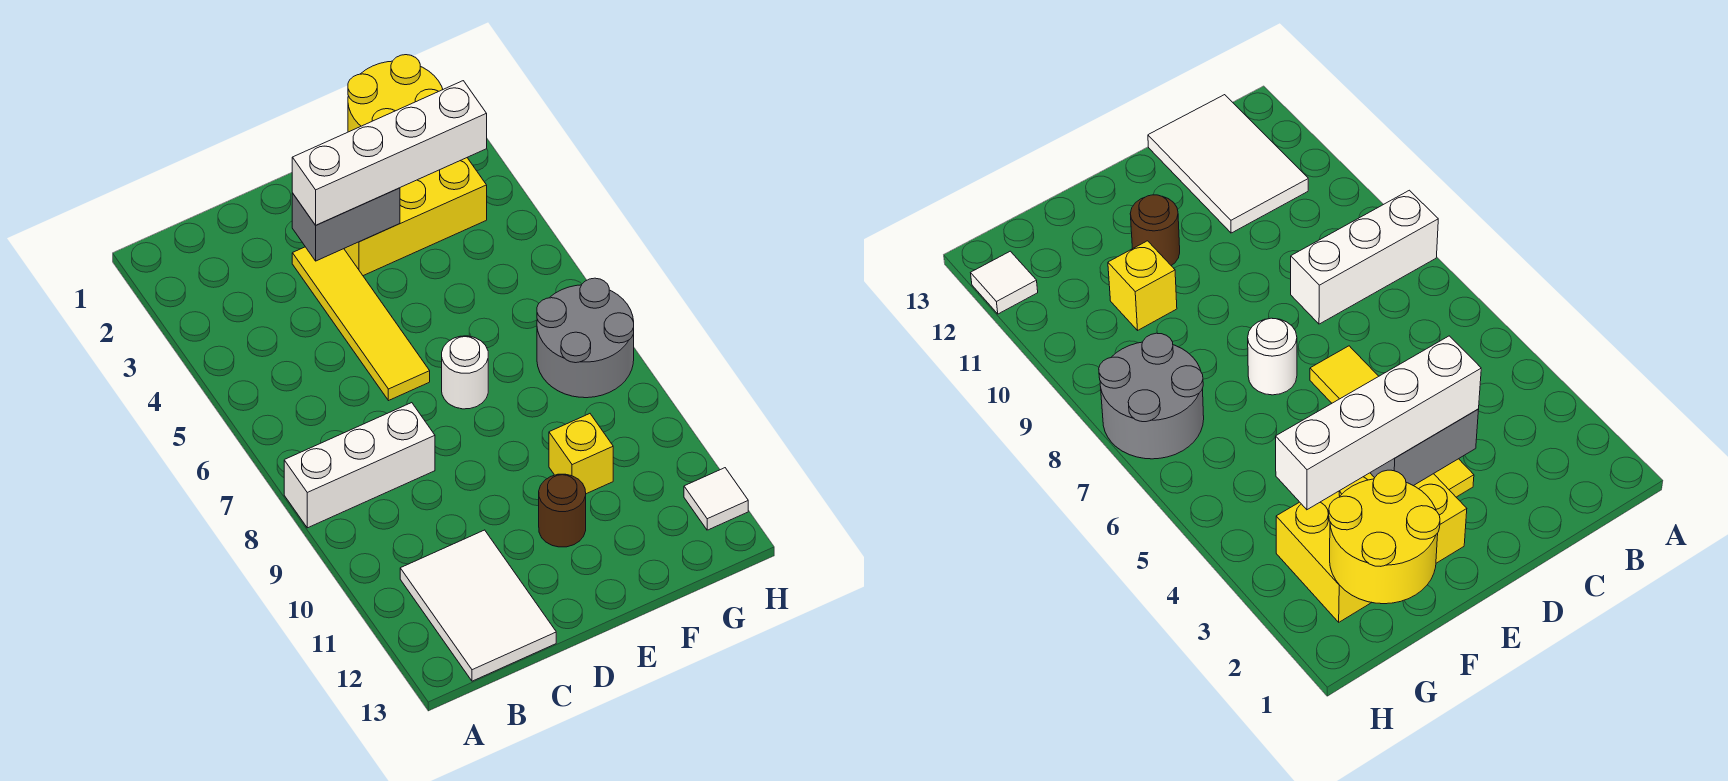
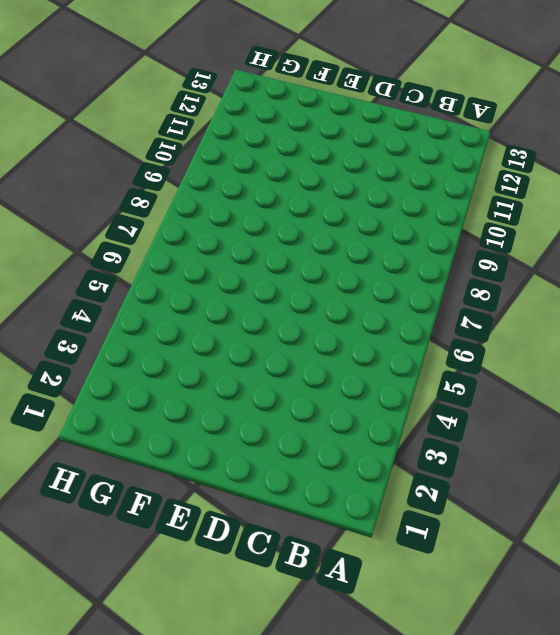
none -> white brick A8:C8 level 1
none -> white tile B11:C13 level 1
none -> yellow tile D3:D6 level 1

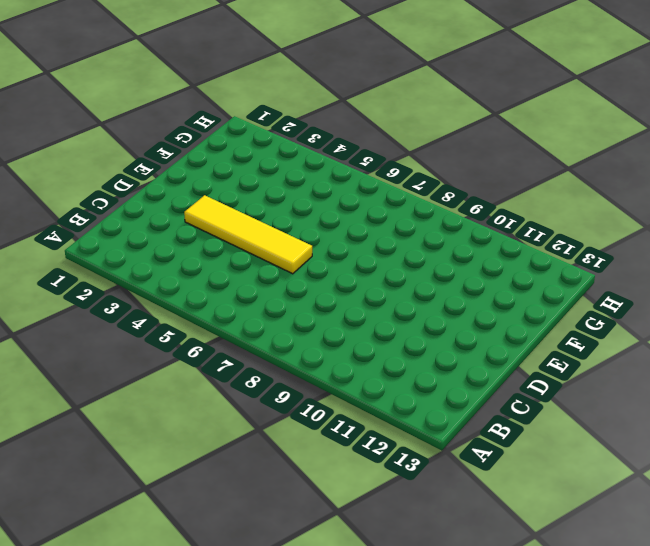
none -> white brick A8:C8 level 1
none -> white tile B11:C13 level 1
none -> yellow brick E2:G3 level 1

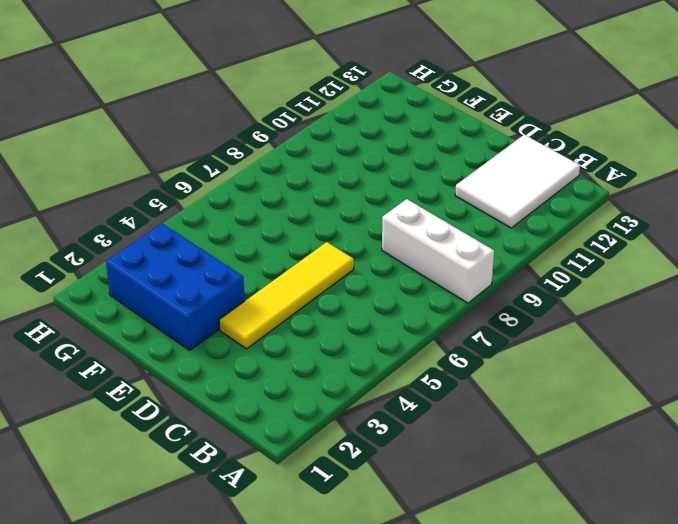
blue brick E2:G3 level 1 -> yellow brick E2:G3 level 1
none -> white round brick E7 level 1
none -> brown round brick E11 level 1
none -> yellow brick F10 level 1

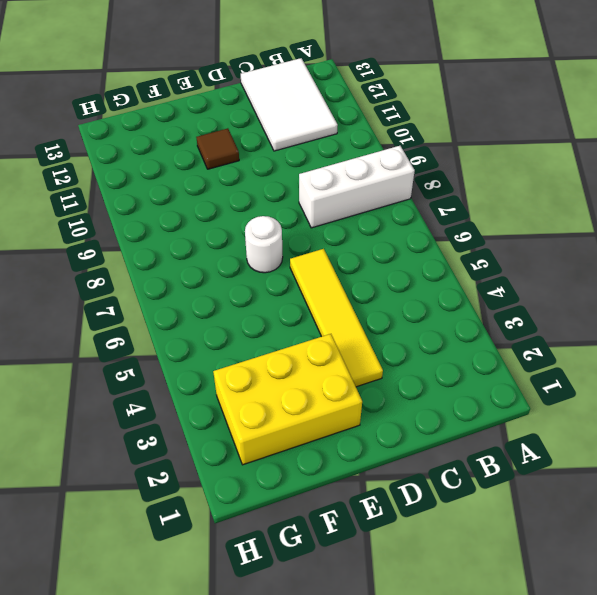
brown tile E11 level 1 -> brown round brick E11 level 1
none -> yellow brick F10 level 1
none -> grey round brick G7:H8 level 1
none -> white tile H12 level 1

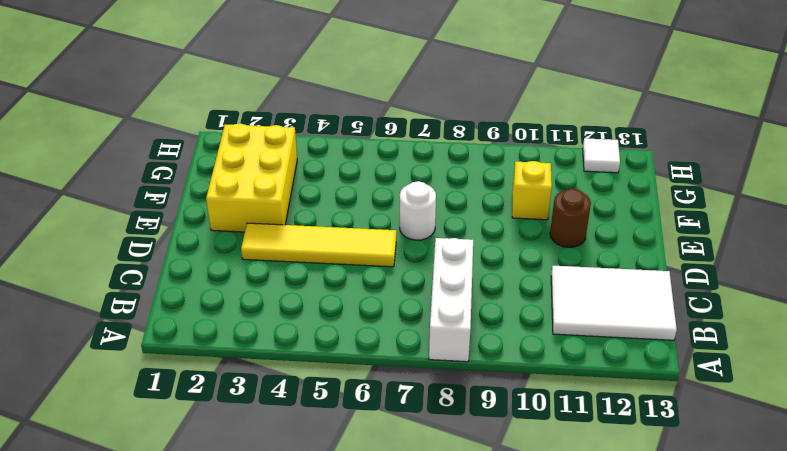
none -> grey round brick G7:H8 level 1
none -> grey brick D3:E3 level 2
none -> yellow round brick F1:G2 level 2

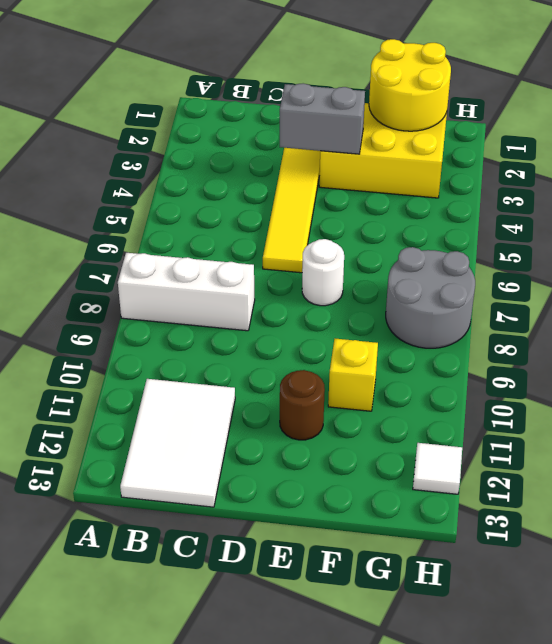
none -> white brick D3:G3 level 3

